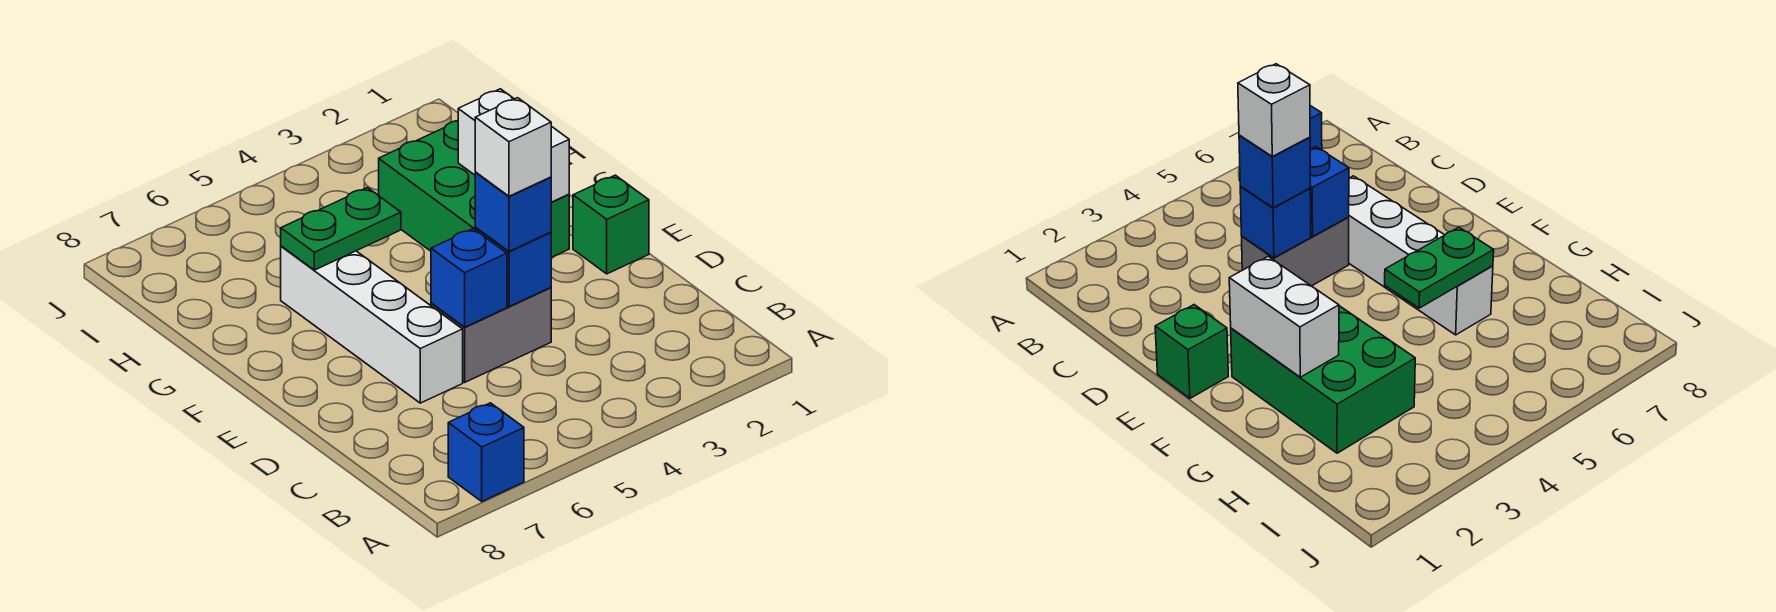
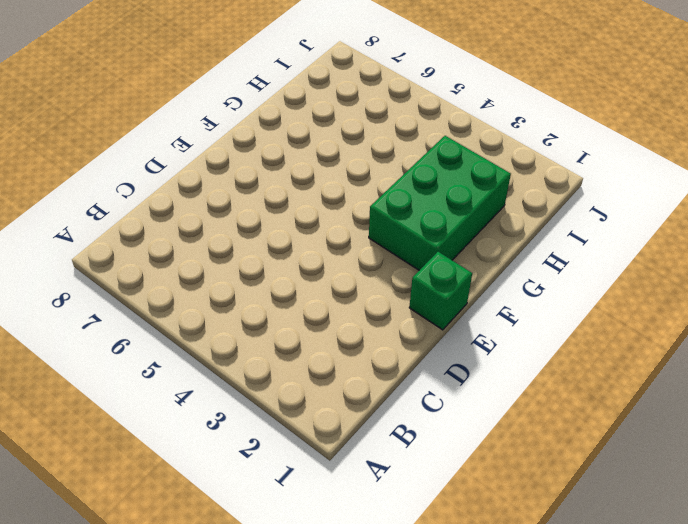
none -> blue brick A7 level 1
none -> grey brick D4:D5 level 1

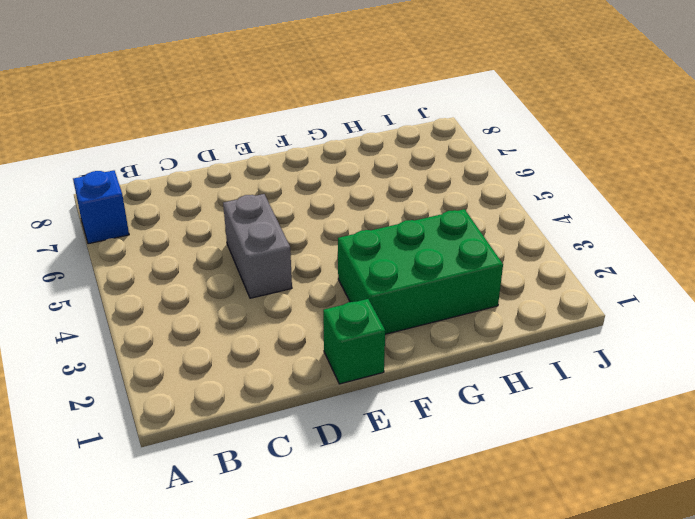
none -> white brick D6:G6 level 1
none -> blue brick D4 level 2

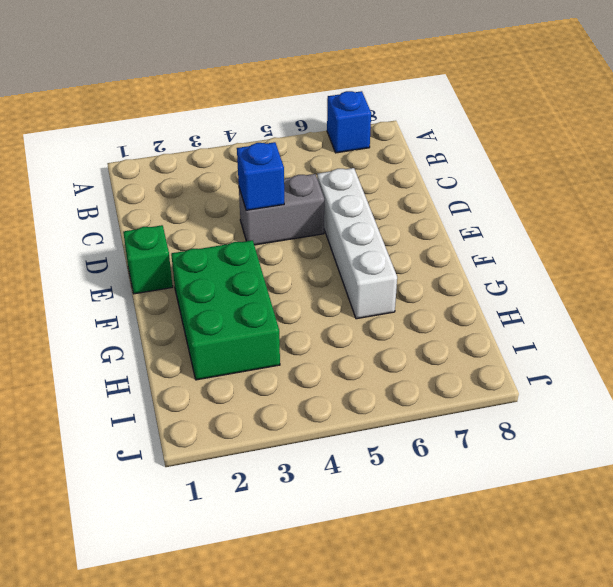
none -> blue brick D5 level 2
none -> white brick F2:G2 level 2

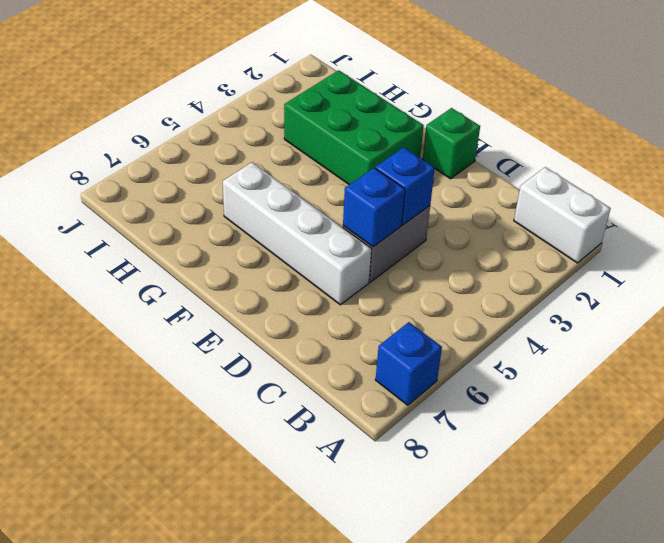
white brick A1:B1 level 1 -> white brick F2:G2 level 2
none -> green plate G5:G6 level 2
none -> blue brick D4 level 3

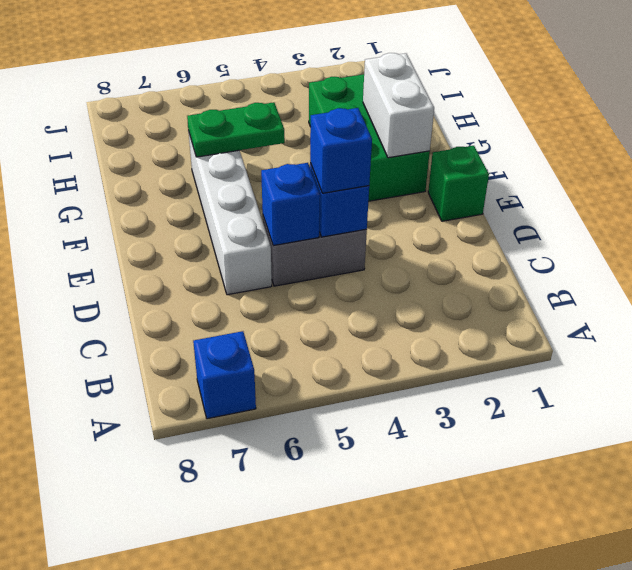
none -> white brick D4 level 4

